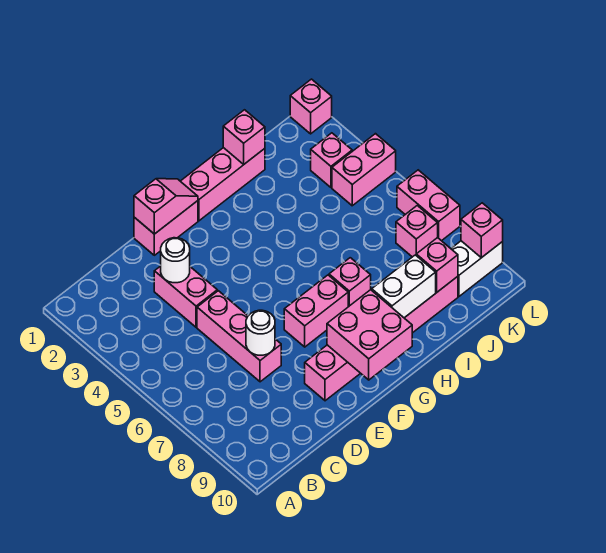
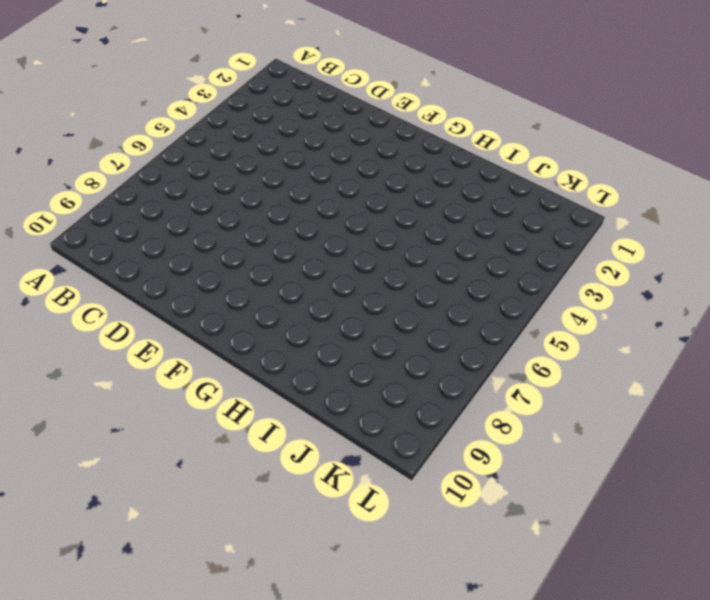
none -> pink brick D3:D4 level 1
none -> pink brick D5:D7 level 1
none -> pink brick E1:F1 level 1

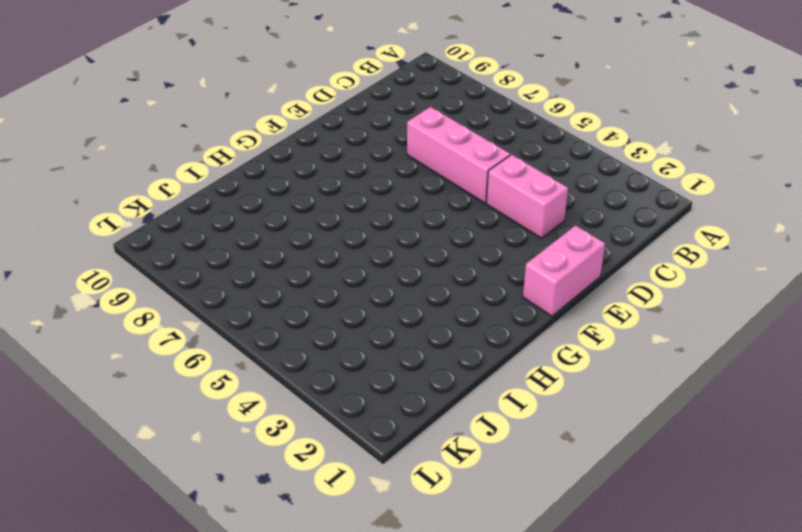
none -> pink brick E9:J9 level 1
none -> pink brick F7:G7 level 1
none -> pink brick G1:I1 level 1

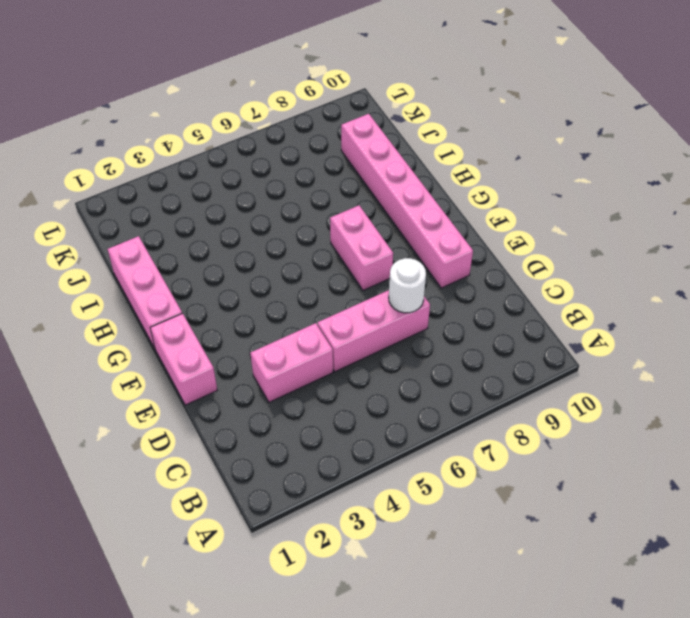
none -> pink brick H7 level 1
none -> pink brick K3 level 1
none -> pink brick K4:L4 level 1

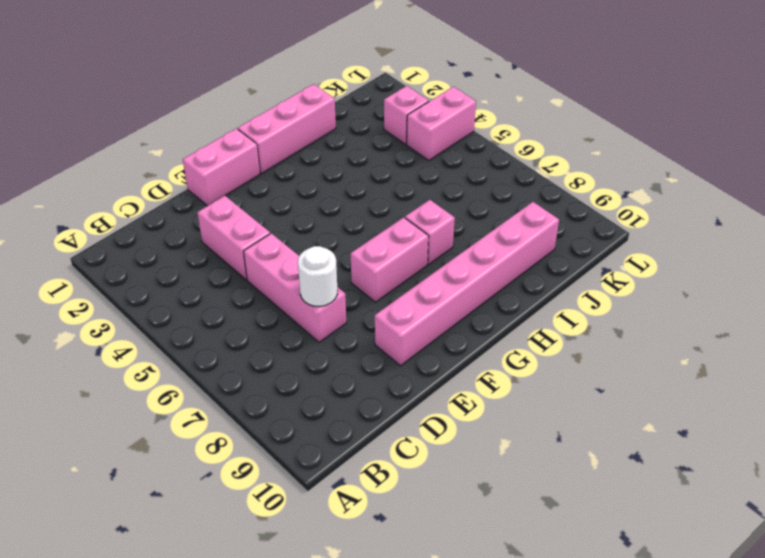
none -> pink brick K7 level 1
none -> white brick K9:L9 level 1
none -> pink brick L1 level 1

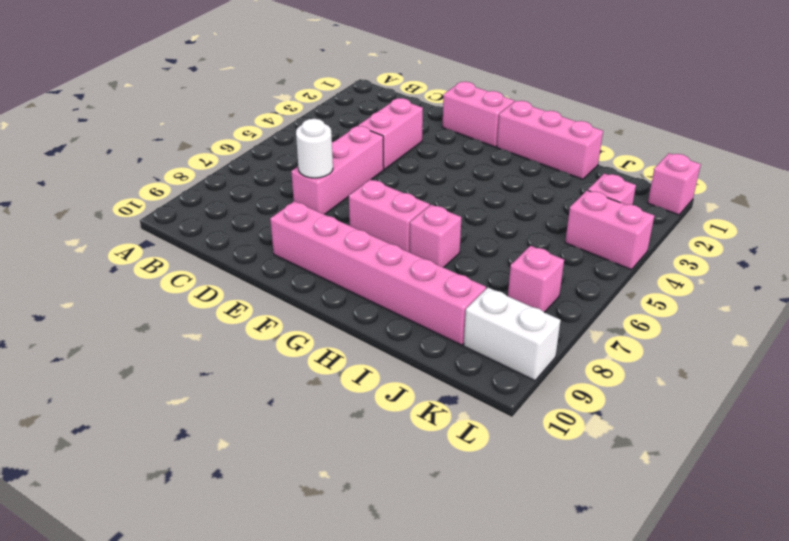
none -> pink brick L6:L7 level 1
none -> white round brick D3 level 2
none -> pink slope E1:F1 level 2 top E

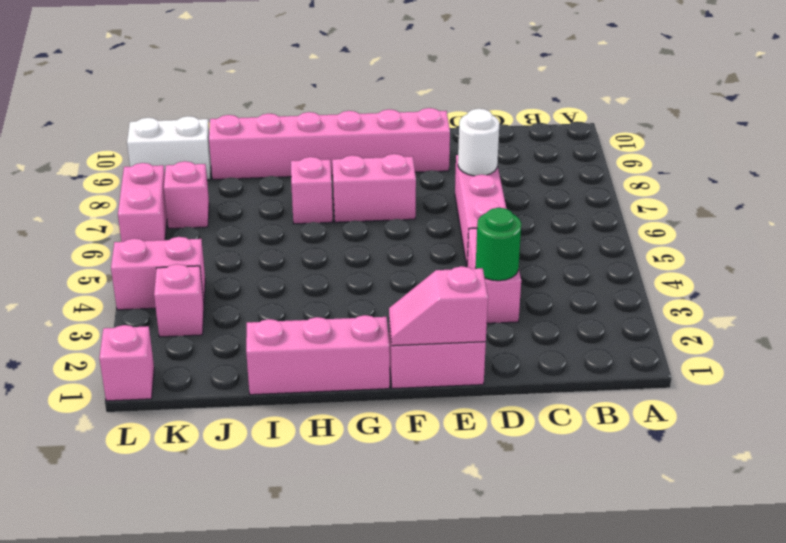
green round brick D3 level 2 -> white round brick D3 level 2
none -> pink brick F9:G10 level 2
none -> white brick H9:I9 level 2
none -> pink brick I1 level 2

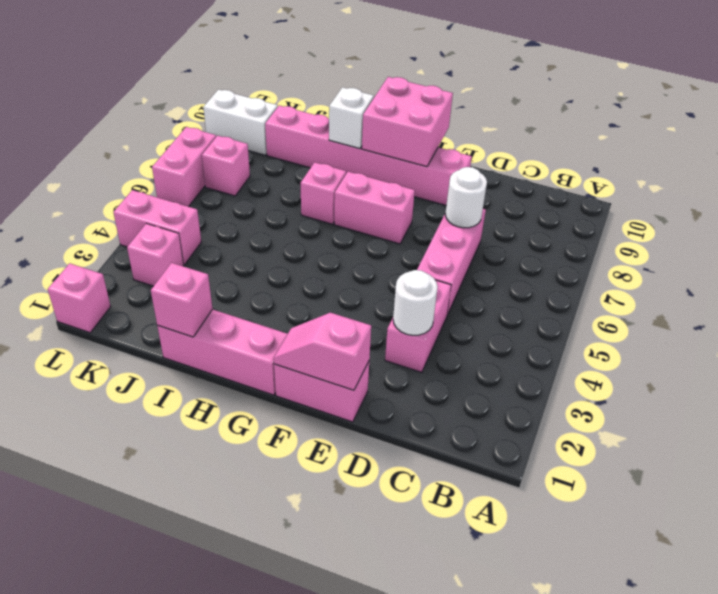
white brick H9 level 2 -> white brick H9:I9 level 2
none -> pink brick J9 level 2
none -> pink brick L9 level 2

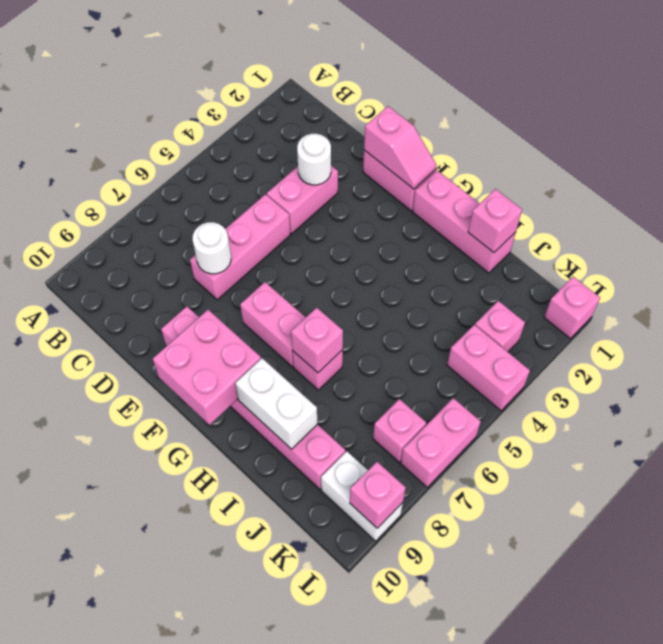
pink brick H7 level 2 -> pink brick J9 level 2

